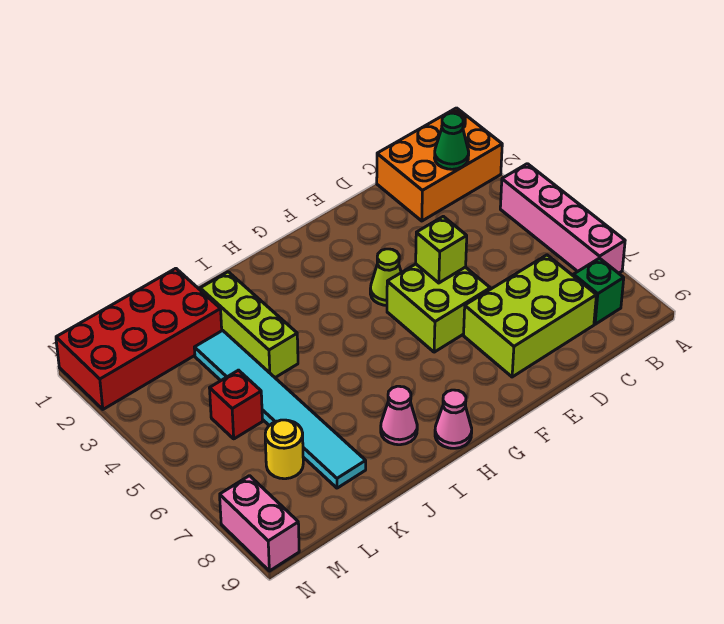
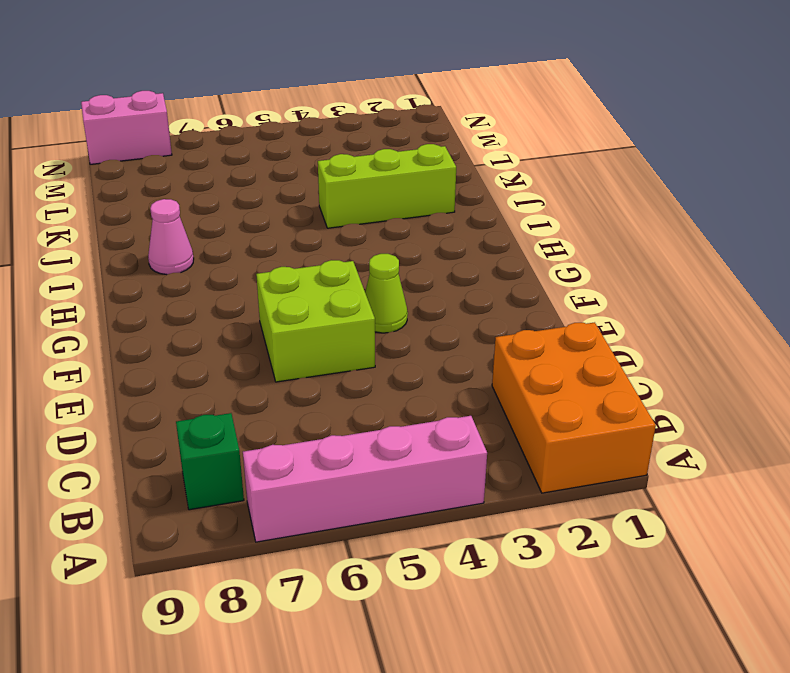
none -> lime brick C7:E8 level 1
none -> pink cone H9 level 1
none -> red brick K1:N2 level 1

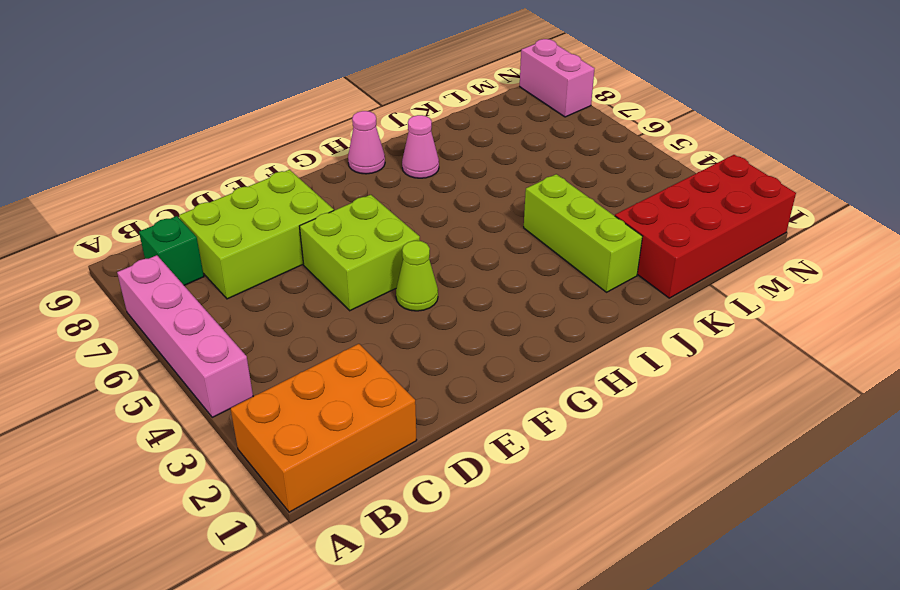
none -> cyan tile K3:K8 level 1
none -> red brick L5 level 1
none -> yellow round brick L7 level 1

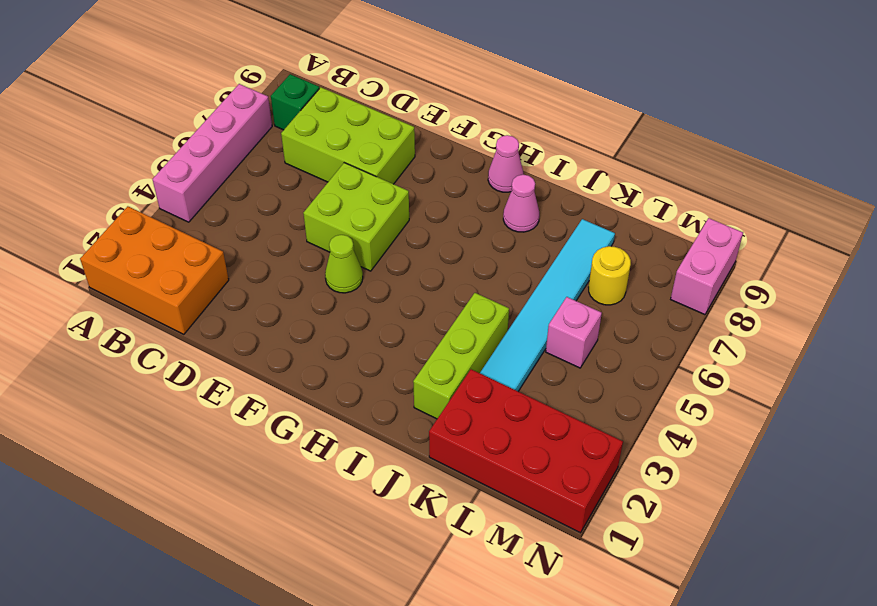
pink brick L5 level 1 -> red brick L5 level 1
none -> green cone B2 level 2
none -> lime brick E5 level 2

